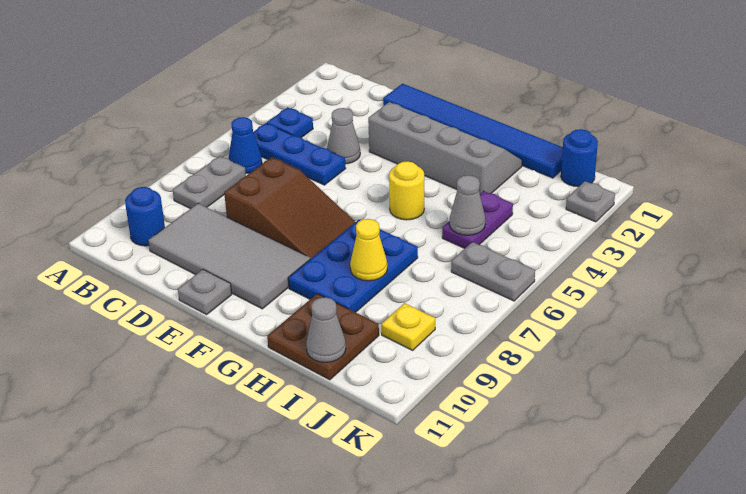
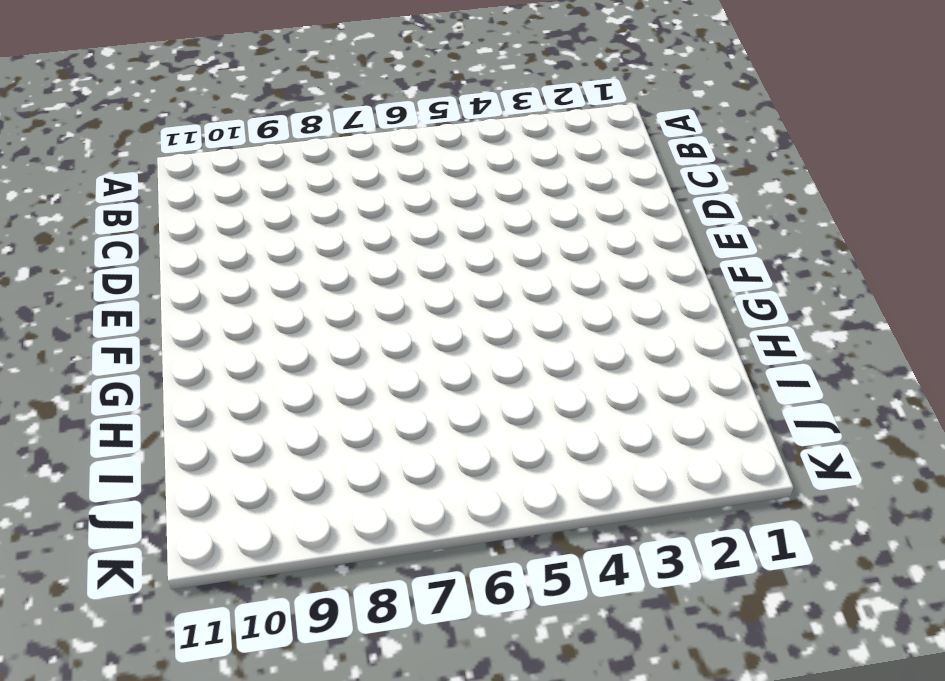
none -> blue plate B4 level 1
none -> blue plate B5:D5 level 1
none -> blue cone B6 level 1

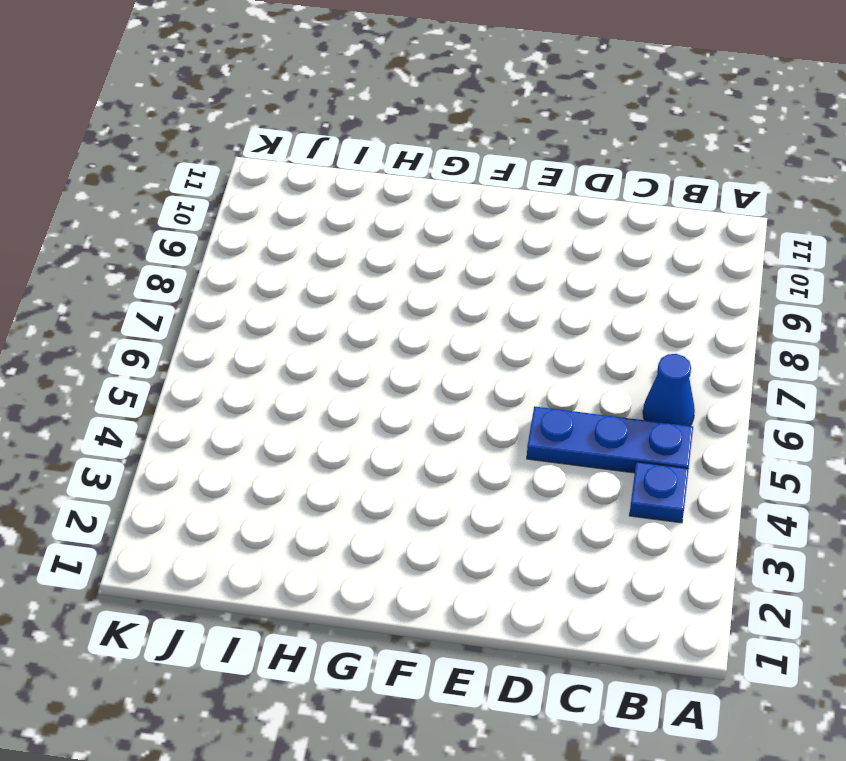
none -> grey plate B7:B8 level 1
none -> blue round brick B10 level 1
none -> grey tile C9:F10 level 1

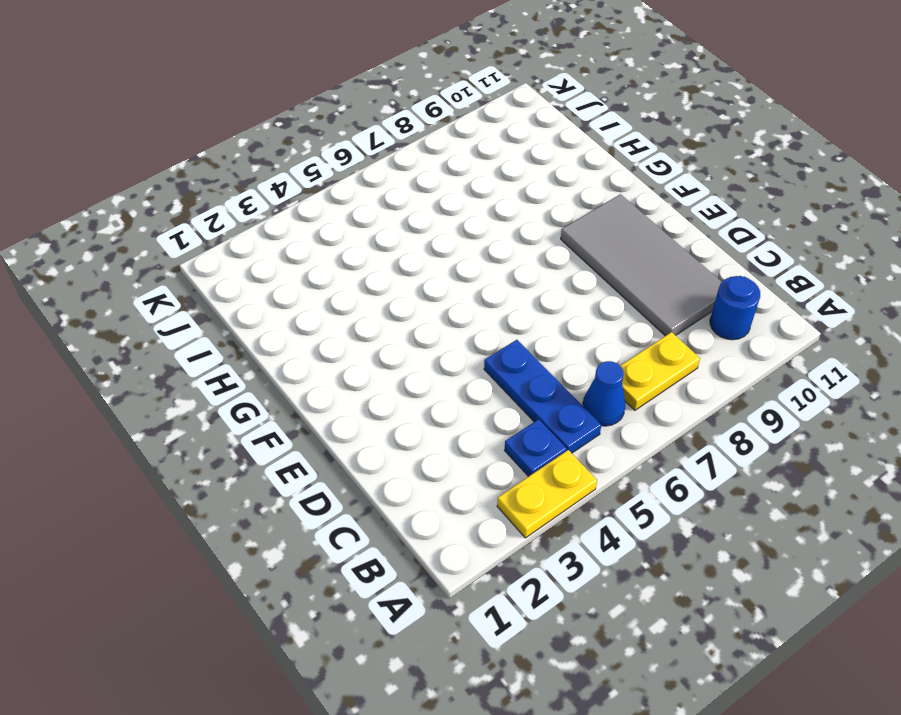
yellow plate A3:A4 level 1 -> none
yellow plate B7:B8 level 1 -> grey plate B7:B8 level 1
none -> blue tile D1:I1 level 1
none -> grey cone D4 level 1
none -> brown slope D7:F8 level 1 top D

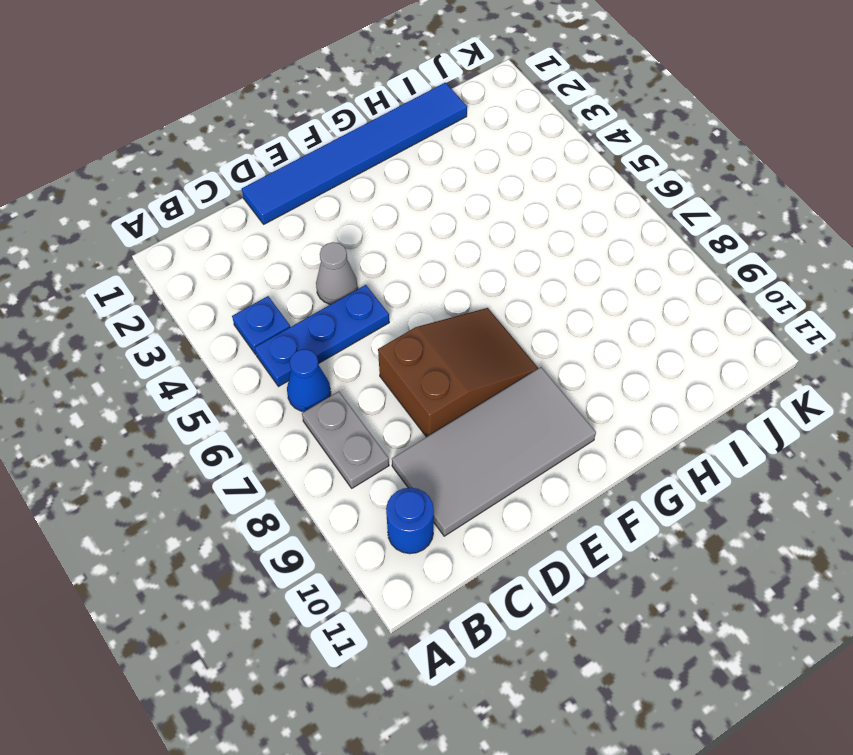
none -> grey slope E2:H3 level 1 top 3
none -> grey plate E11 level 1
none -> yellow round brick G5 level 1

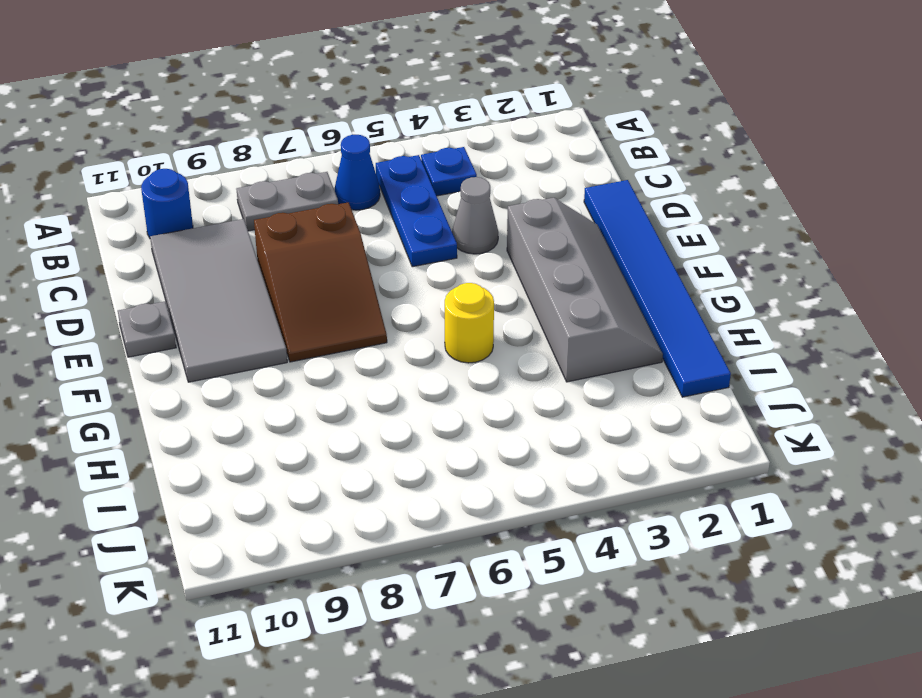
none -> blue plate G7:H9 level 1
none -> brown plate H10:I11 level 1
none -> purple plate I4:I5 level 1

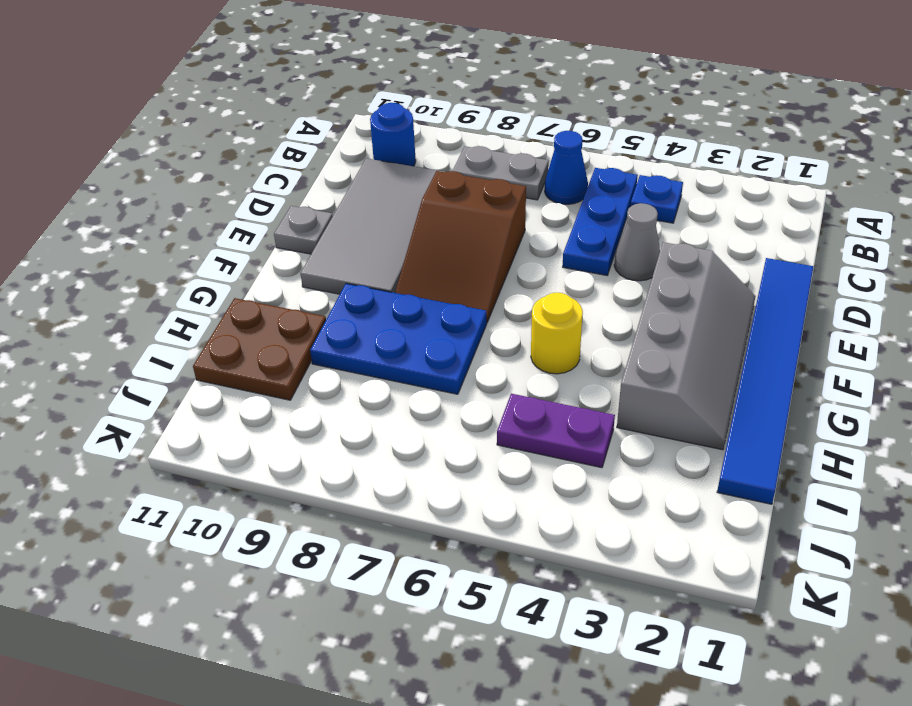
none -> blue round brick J1 level 1
none -> grey plate J6:K6 level 1
none -> yellow plate J9 level 1

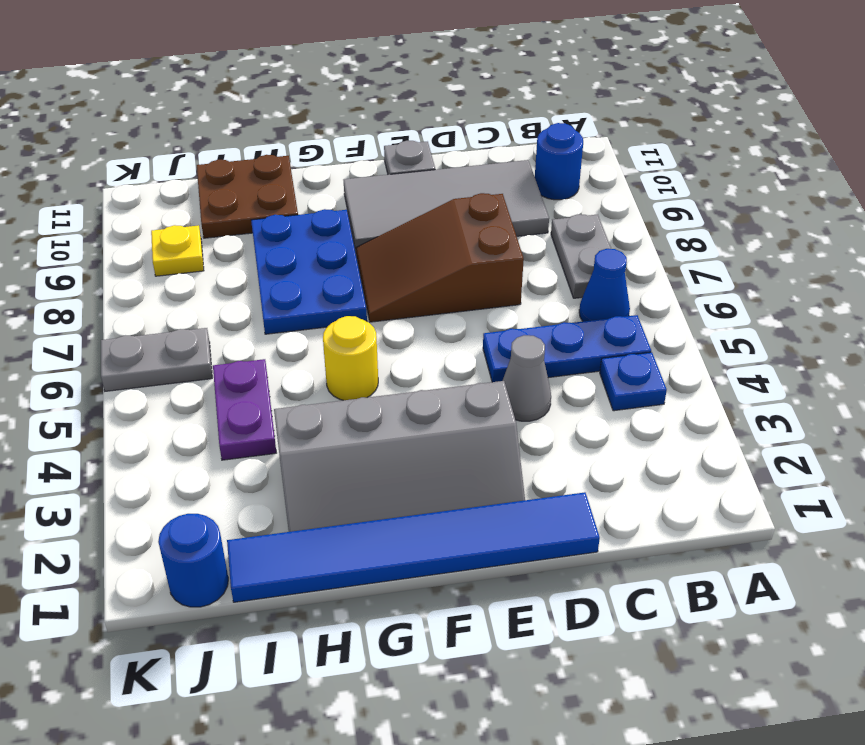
none -> grey plate K2 level 1
none -> yellow cone H8 level 2
none -> grey cone I5 level 2

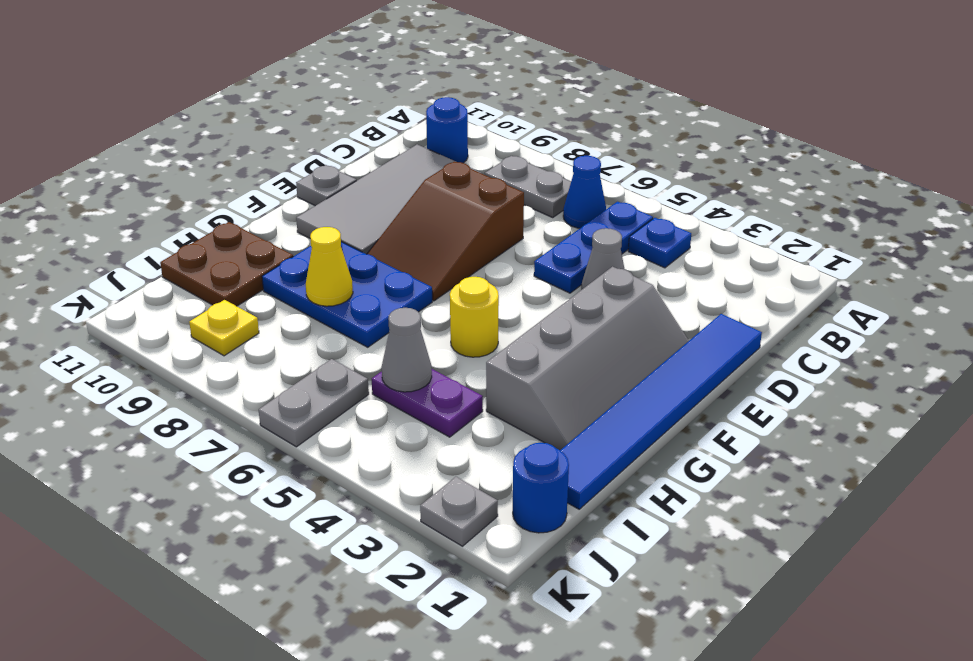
none -> grey cone I11 level 2

